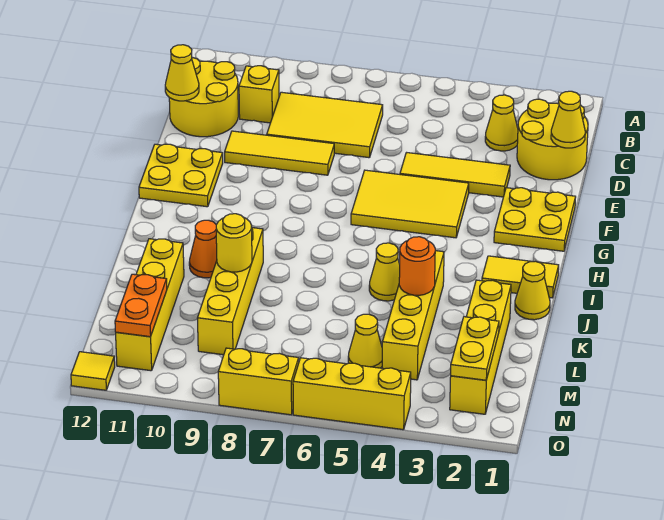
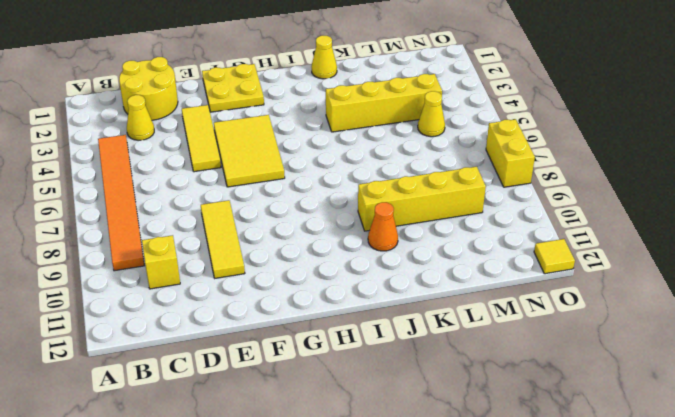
orange tile B4:B9 level 1 -> none
none -> yellow tile C7:D9 level 1
none -> yellow round brick C11:D12 level 1
none -> yellow plate F11:G12 level 1

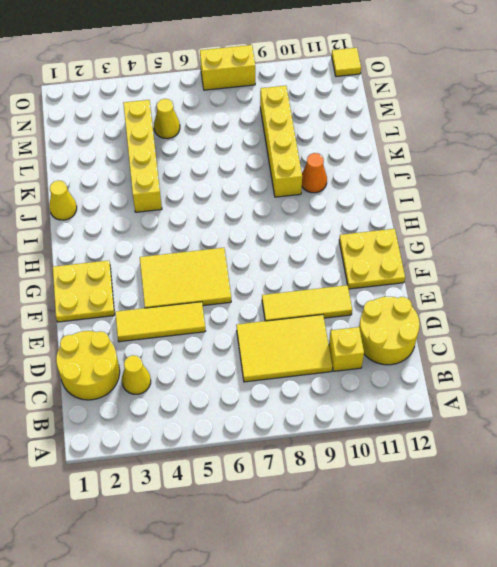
none -> yellow tile I1:I2 level 1
none -> yellow cone J5 level 1
none -> yellow brick K2:N2 level 1

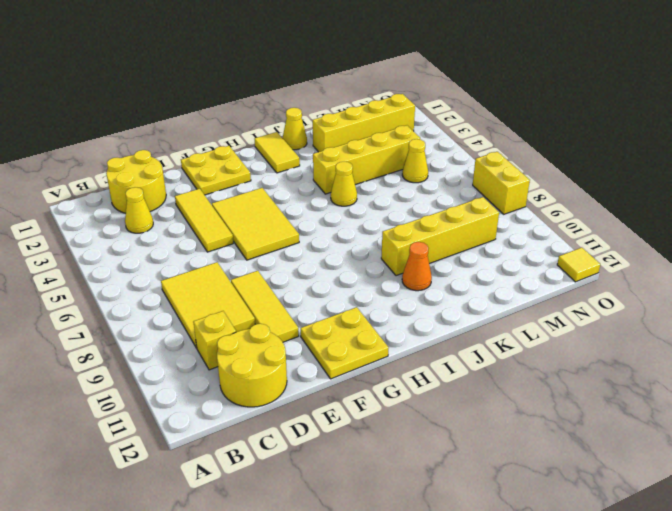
none -> yellow brick K11:N11 level 1
none -> yellow brick O4:O6 level 1
none -> yellow cone D1 level 2

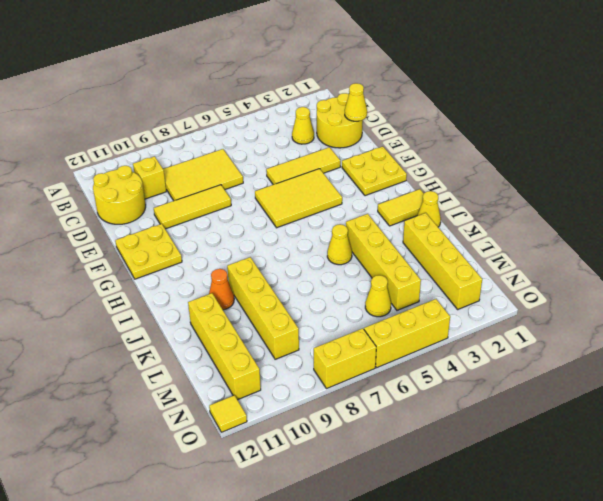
none -> yellow cone D12 level 2
none -> orange round brick K4 level 2
none -> yellow round brick K9 level 2

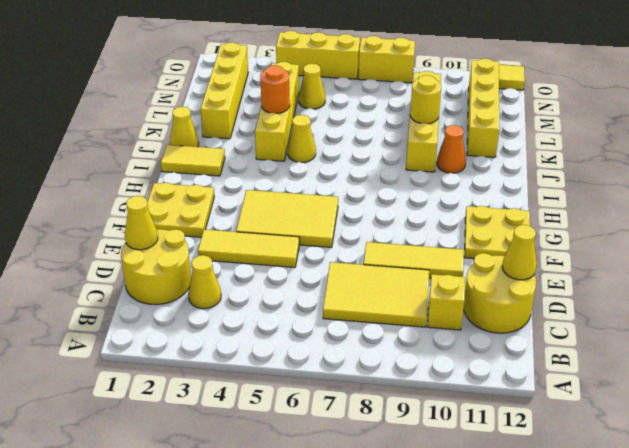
none -> yellow plate M2:N2 level 2
none -> orange plate M11:N11 level 2

